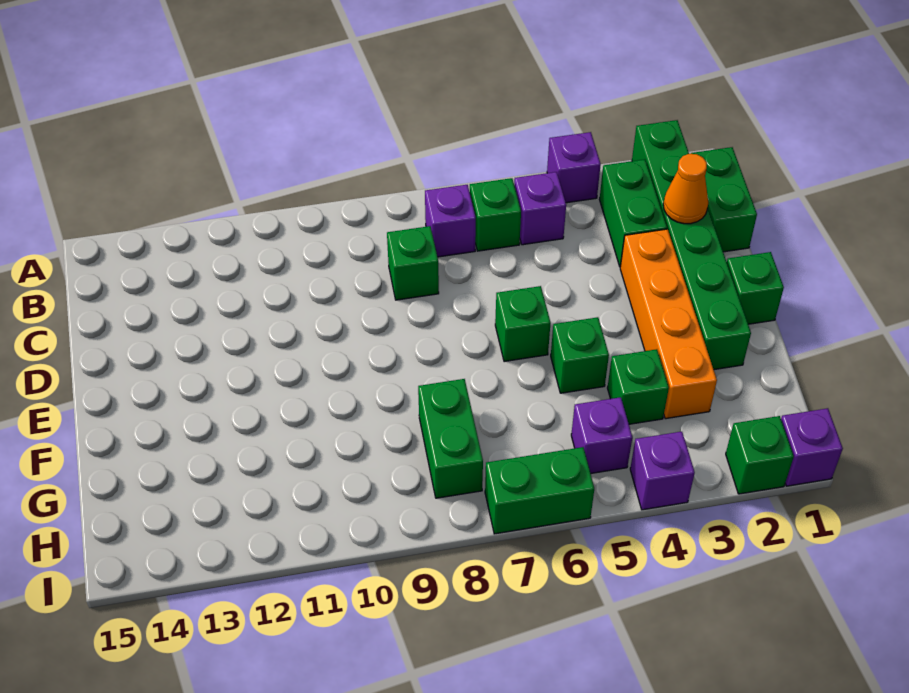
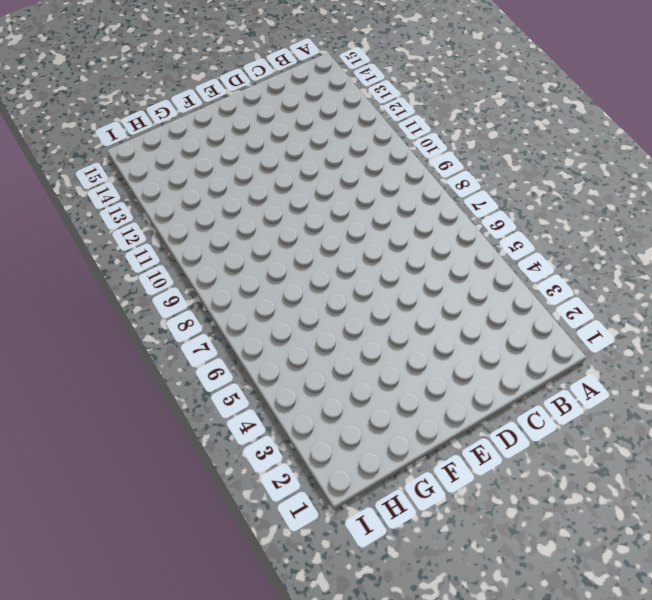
none -> green brick A2:F2 level 1
none -> purple brick A4 level 1
none -> green brick B1:C1 level 1

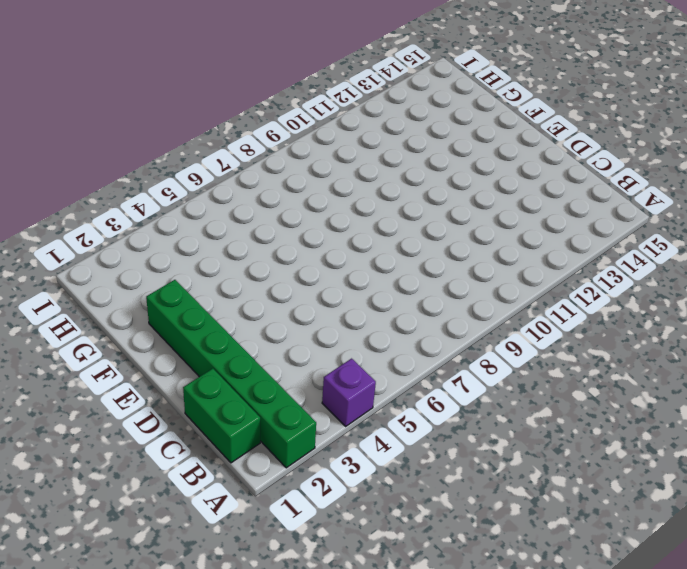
none -> green brick B3:C3 level 1
none -> purple brick B5 level 1
none -> green brick B6 level 1

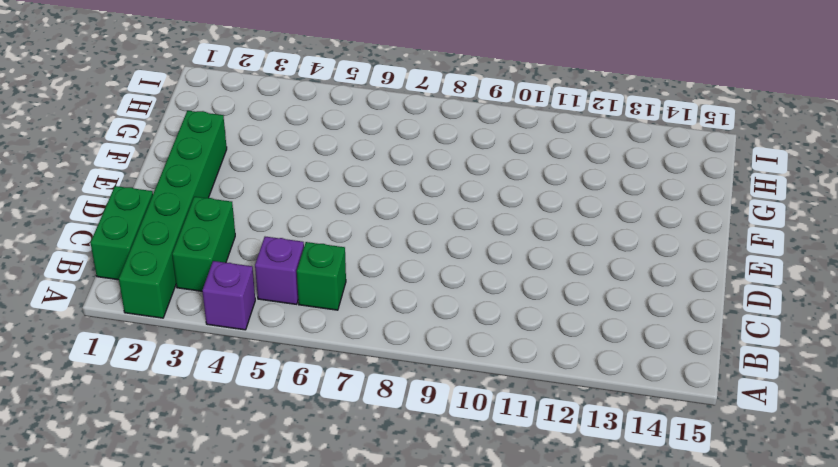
none -> purple brick B7 level 1
none -> green brick C8 level 1
none -> orange brick D3:G3 level 1

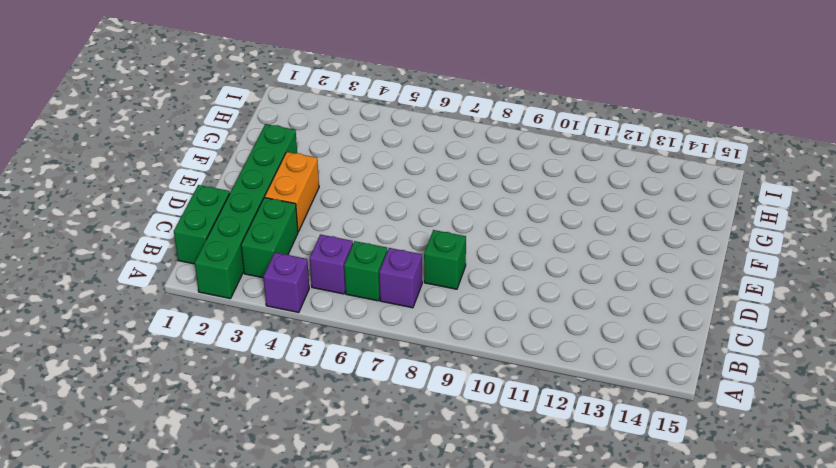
orange brick D3:E3 level 1 -> orange brick D3:G3 level 1
none -> green brick E1 level 1
none -> green brick E6 level 1
none -> green brick F5 level 1

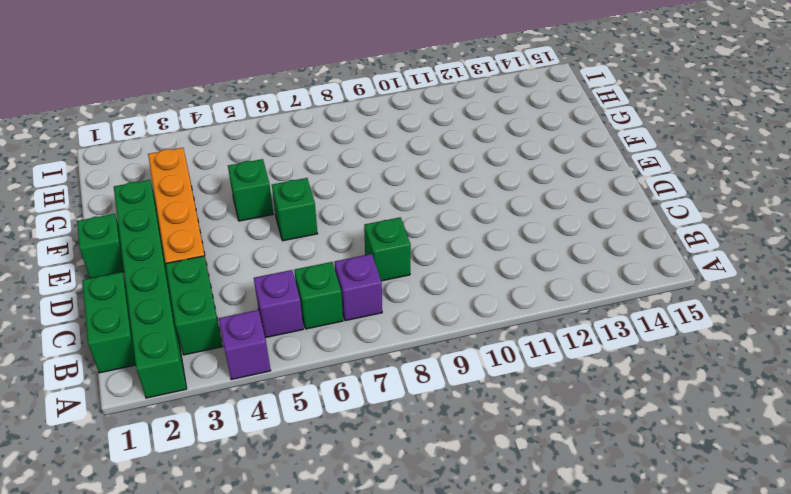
none -> green brick G4 level 1
none -> green brick G8:H8 level 1
none -> purple brick H5 level 1

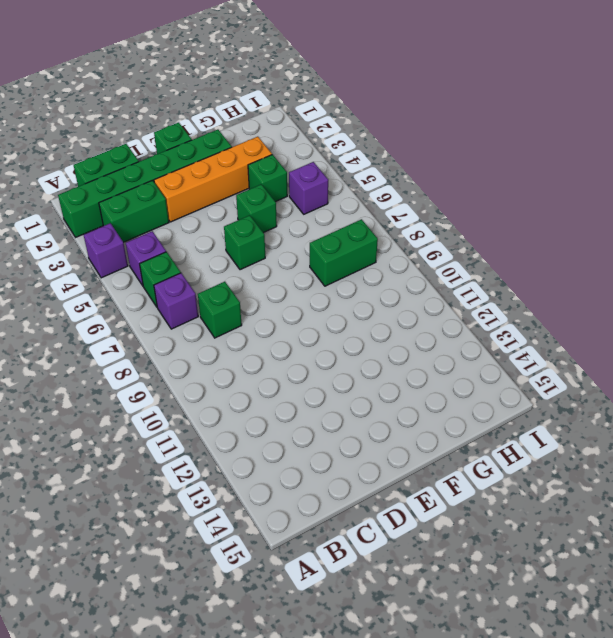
none -> purple brick I1 level 1
none -> green brick I2 level 1
none -> purple brick I4 level 1

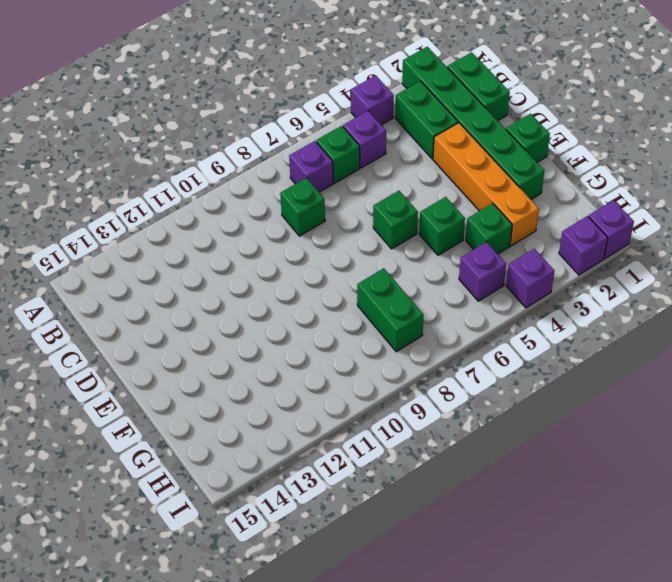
purple brick I2 level 1 -> green brick I2 level 1
none -> green brick I6:I7 level 1
none -> orange cone C2 level 2

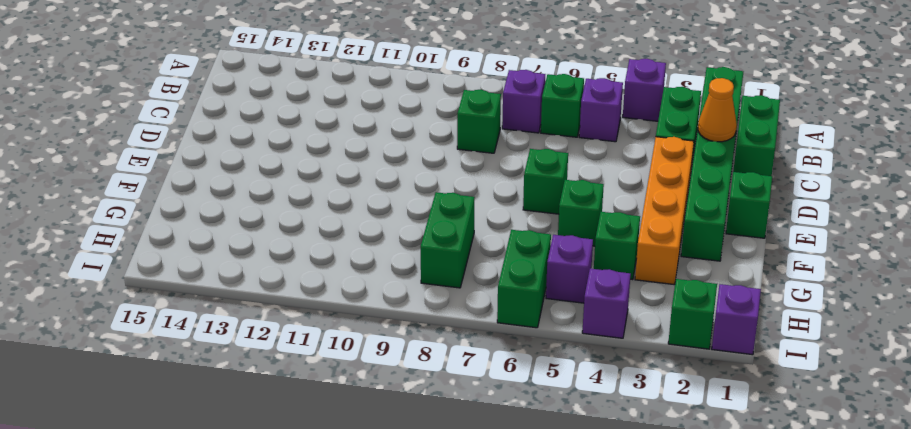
green brick H6:I6 level 1 -> green brick I6:I7 level 1

